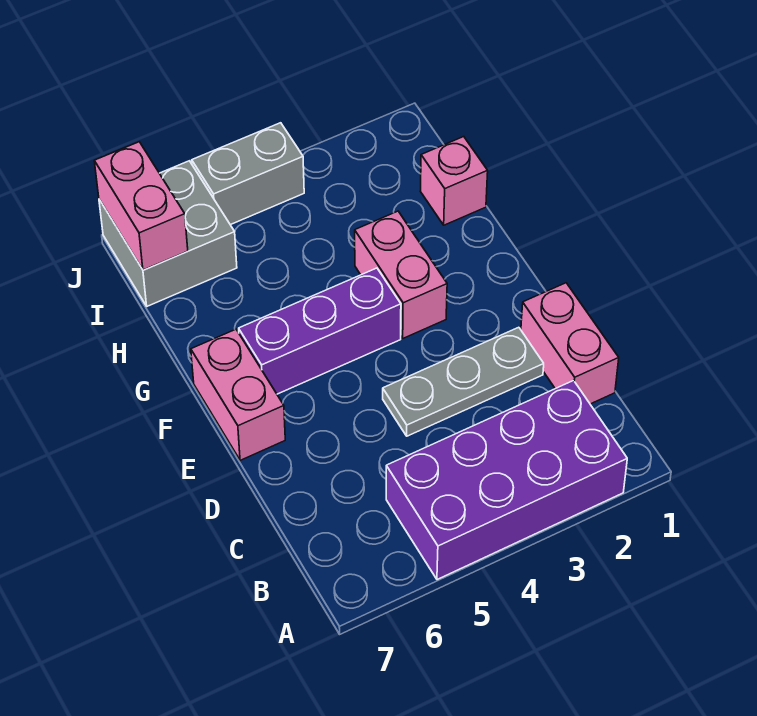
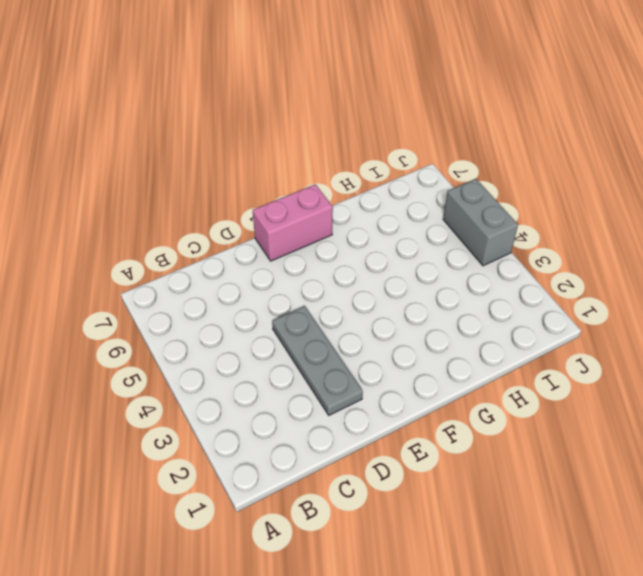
none -> purple brick A2:B5 level 1
none -> pink brick C1:D1 level 1

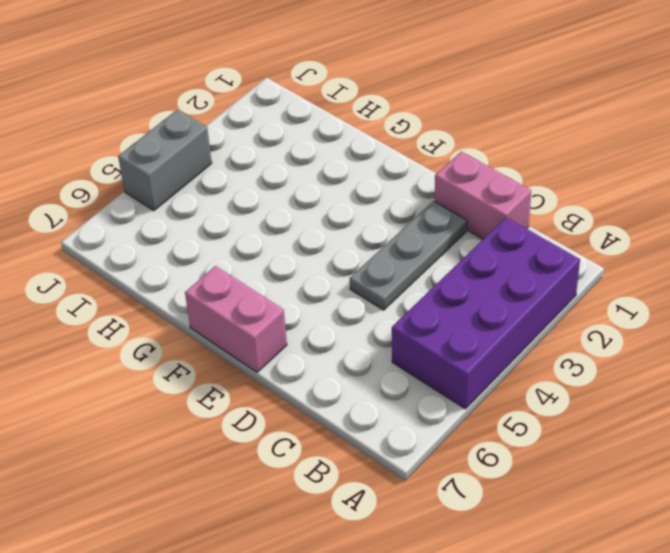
none -> pink brick F3:G3 level 1
none -> purple brick F4:F6 level 1

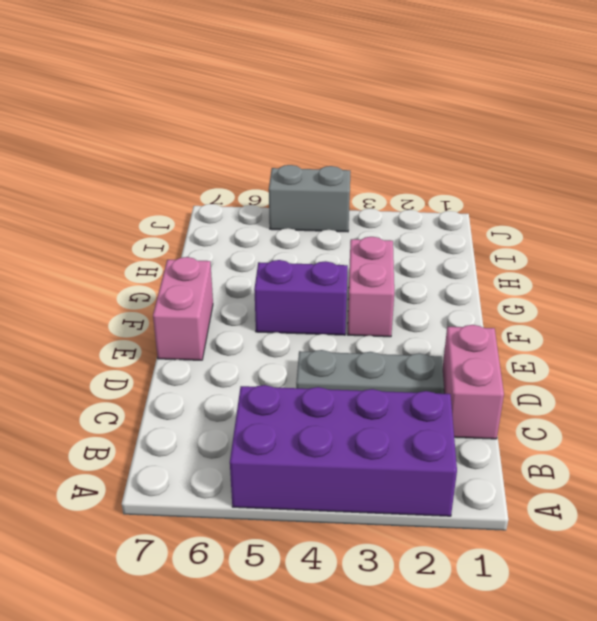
purple brick F4:F5 level 1 -> purple brick F4:F6 level 1
none -> pink brick H1 level 1
none -> grey brick I6:J7 level 1

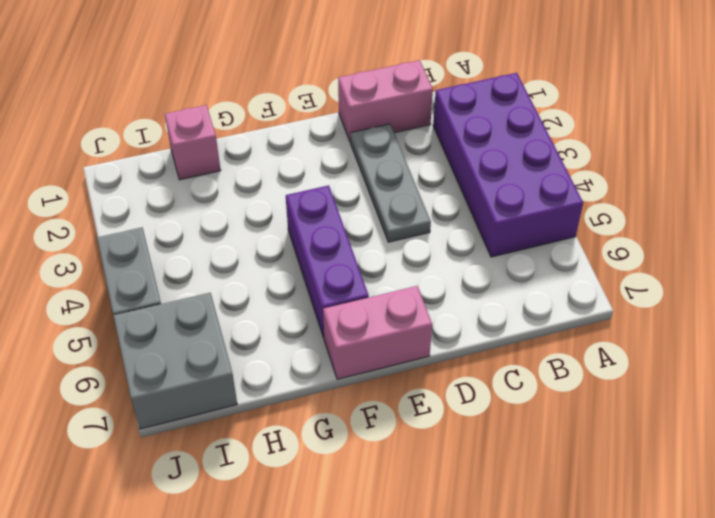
none -> pink brick F3:G3 level 1
none -> pink brick I7:J7 level 2

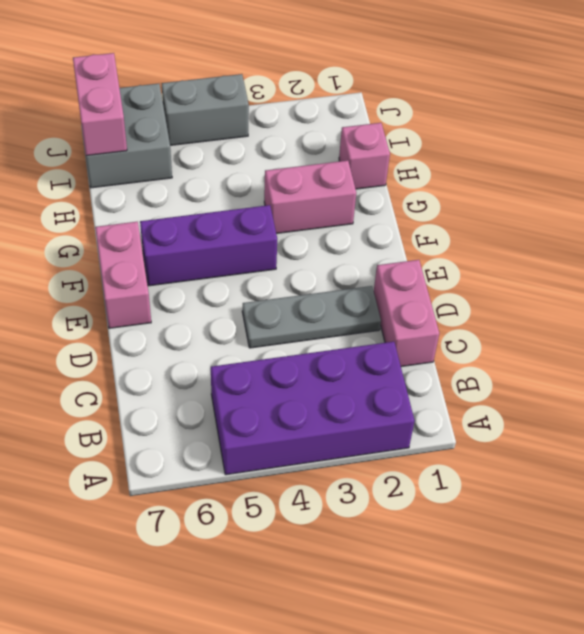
pink brick G2:G3 level 1 -> pink brick F3:G3 level 1

